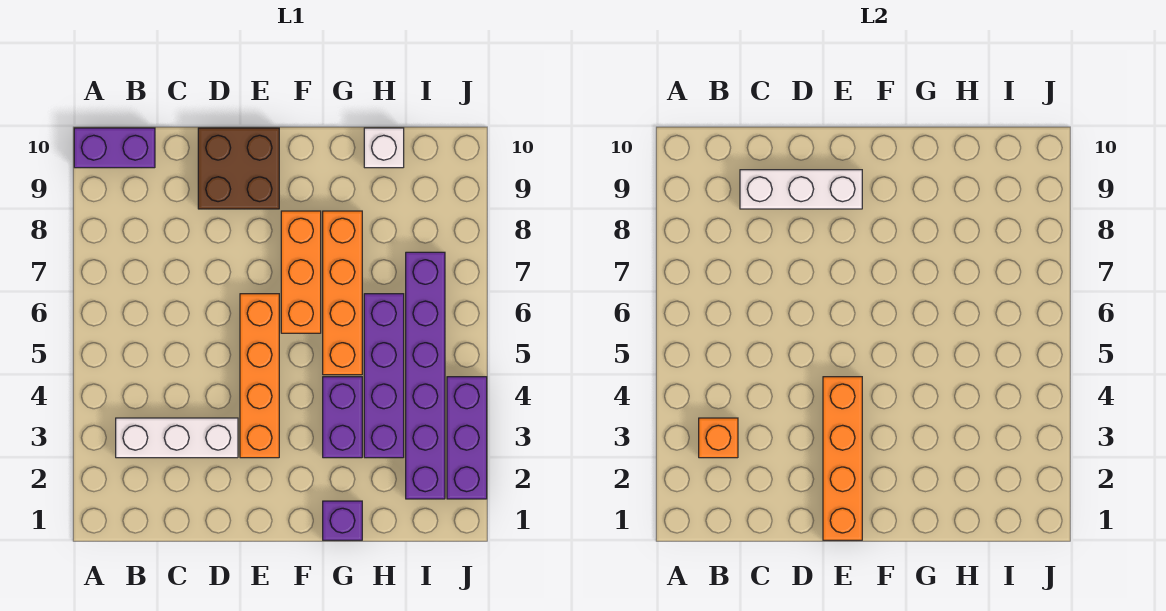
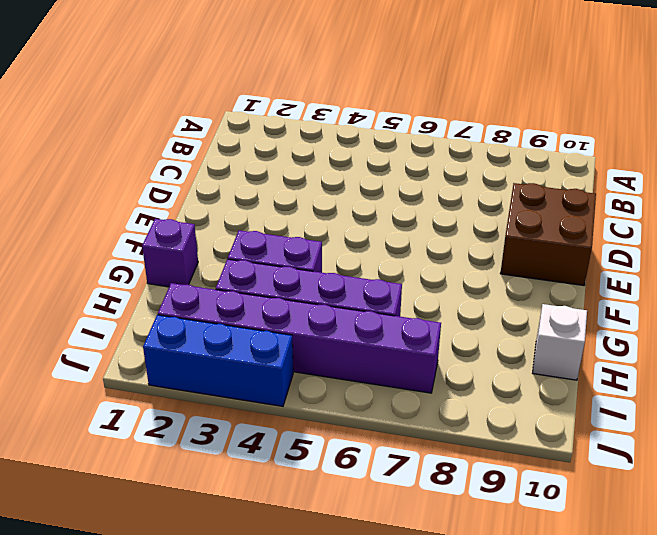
blue brick J2:J4 level 1 -> purple brick J2:J4 level 1
none -> purple brick A10:B10 level 1
none -> white brick B3:D3 level 1
none -> orange brick E3:E6 level 1

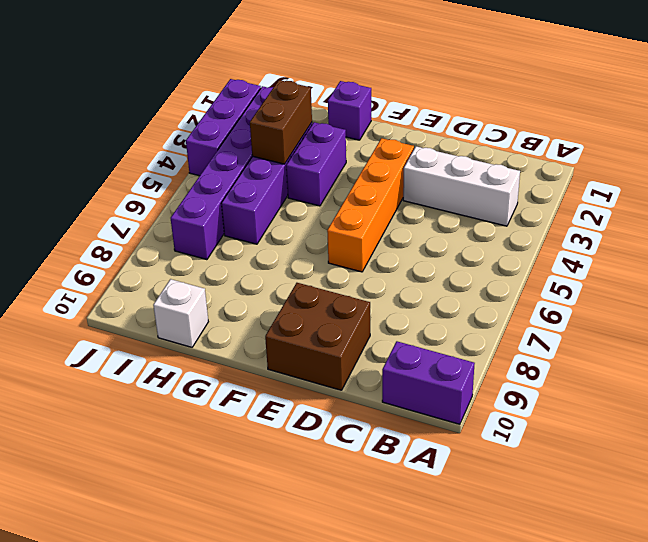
brown brick H3:H4 level 2 -> none
none -> orange brick F6:F8 level 1
none -> orange brick G5:G8 level 1
none -> orange brick B3 level 2

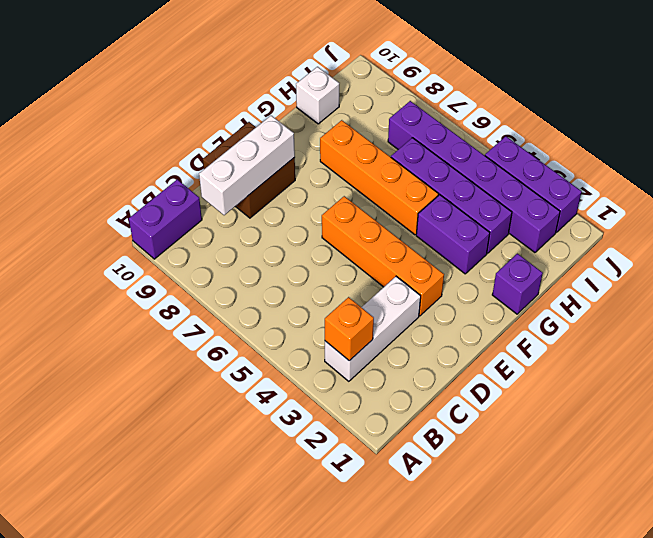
none -> orange brick F6:F8 level 1
none -> orange brick E1:E4 level 2

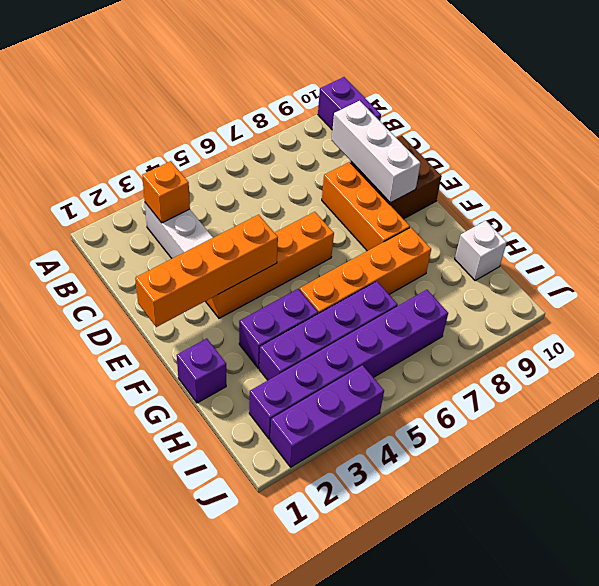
orange brick D8:F8 level 1 -> orange brick F6:F8 level 1

